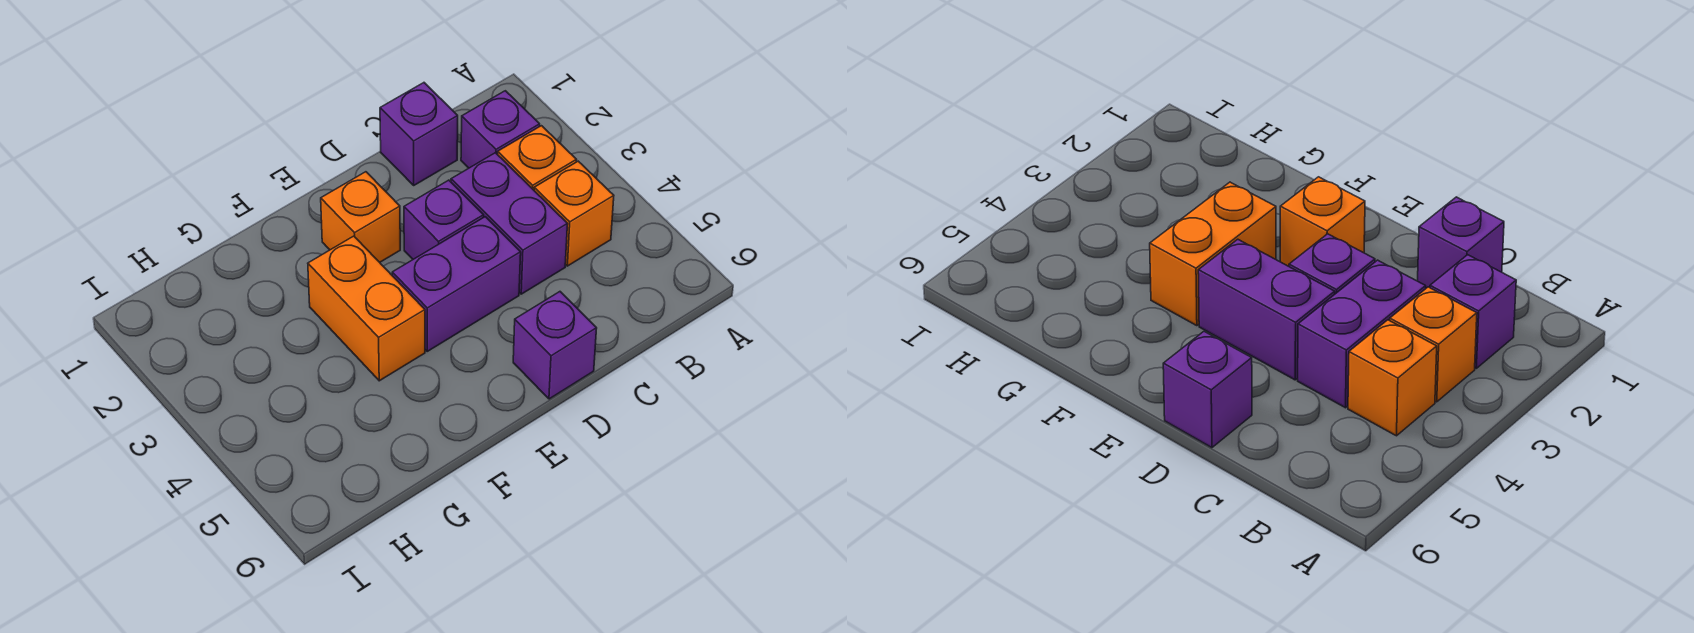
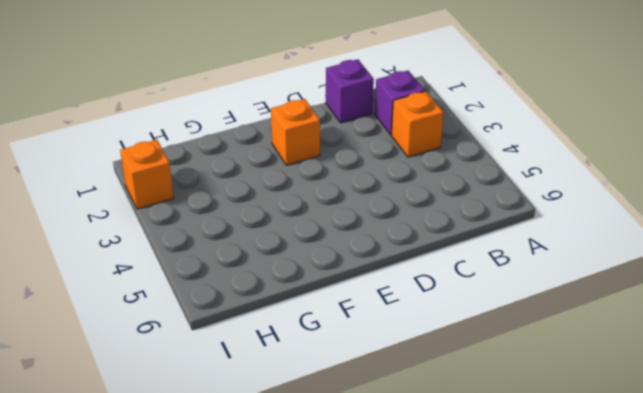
orange brick I2 level 1 -> orange brick B4 level 1
none -> purple brick C3:C4 level 1
none -> purple brick D3 level 1

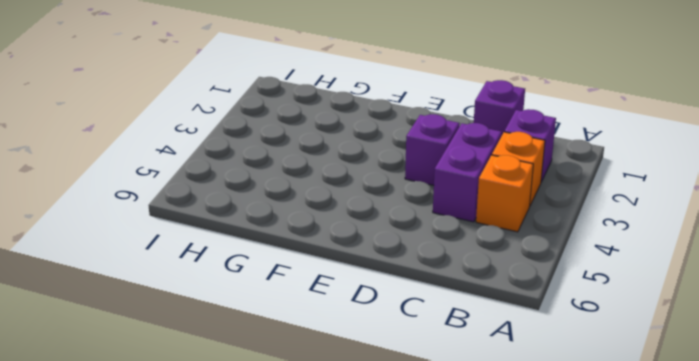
none -> purple brick D4:E4 level 1
none -> purple brick D6 level 1

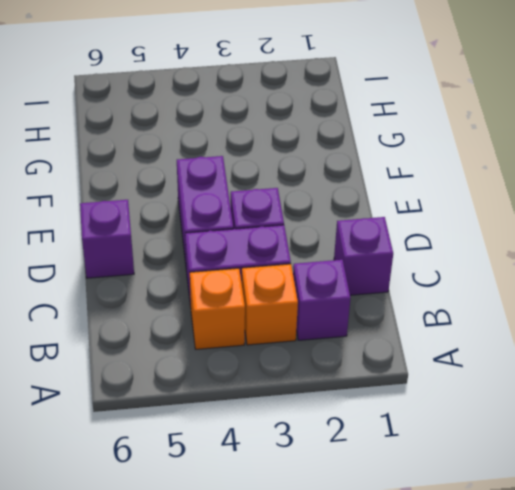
none -> orange brick E2 level 1
none -> orange brick F3:F4 level 1

